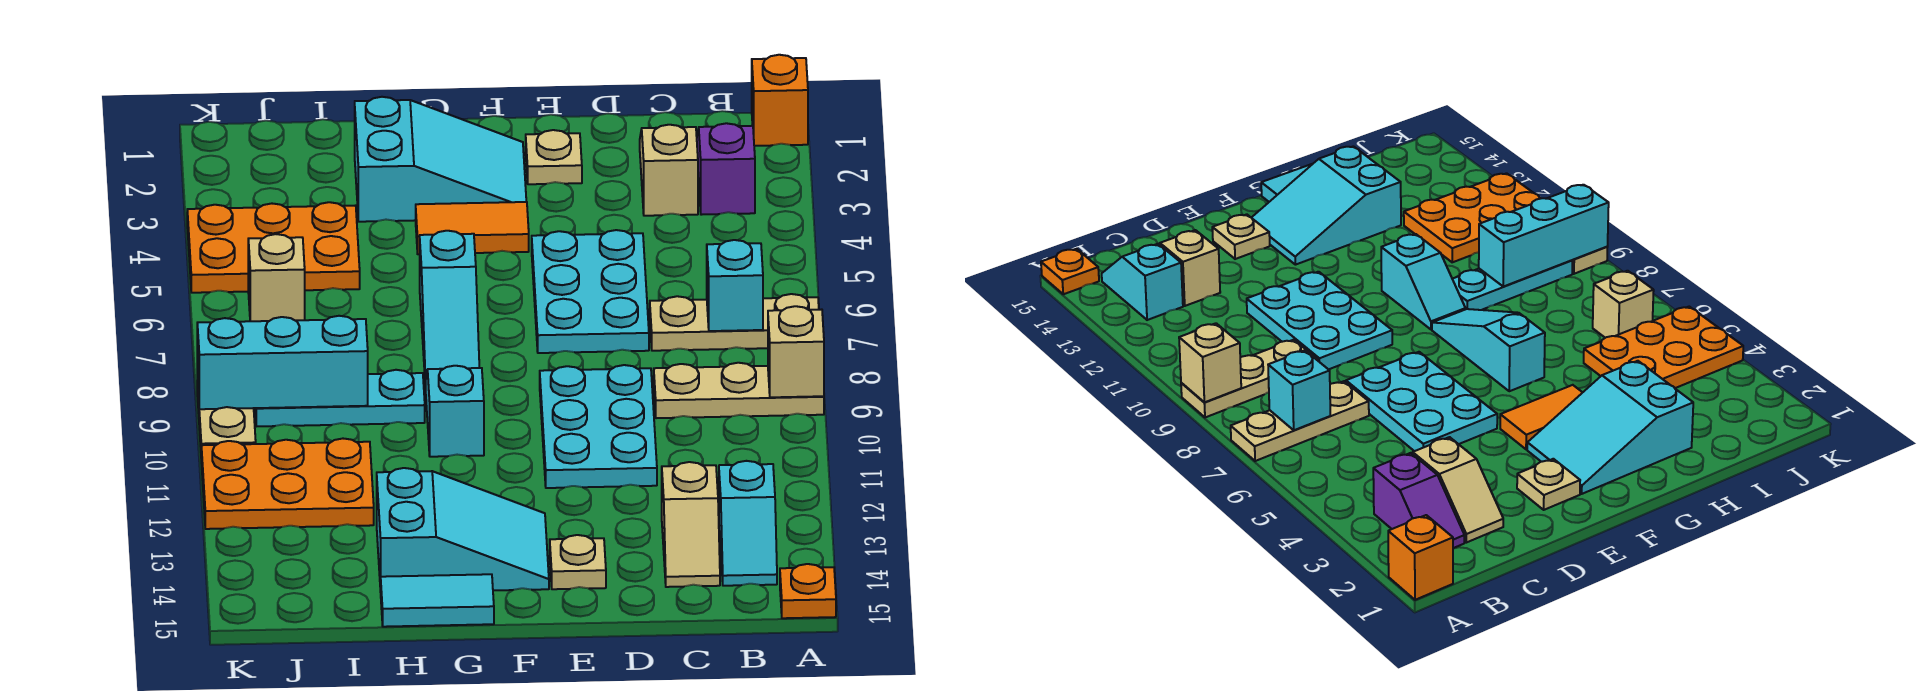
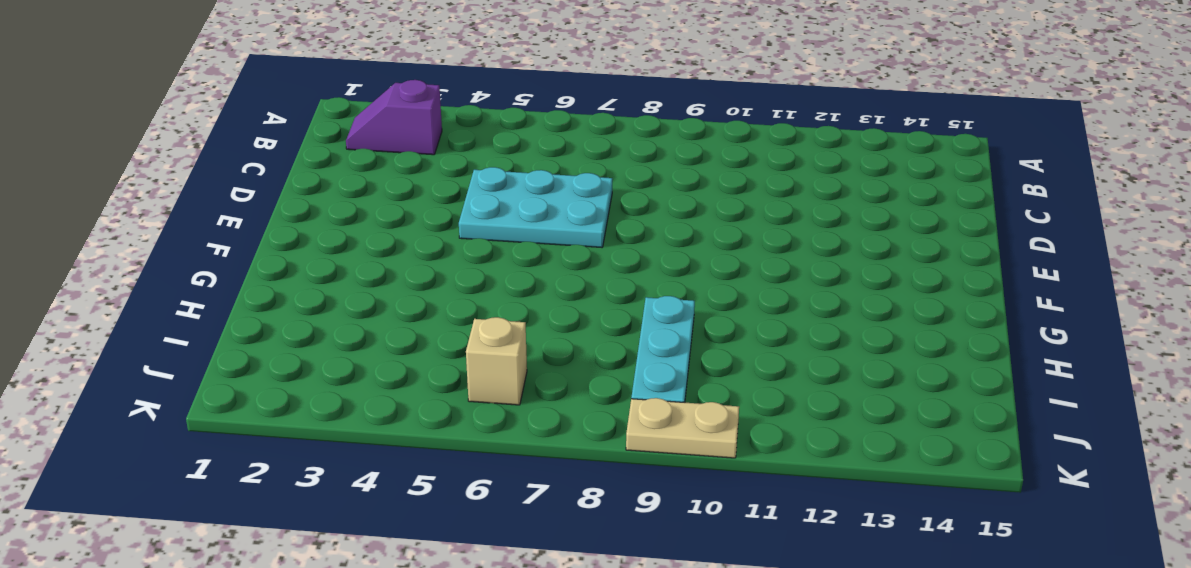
none -> orange brick A1 level 1
none -> tan plate A7:C7 level 1
none -> tan plate A9:C9 level 1

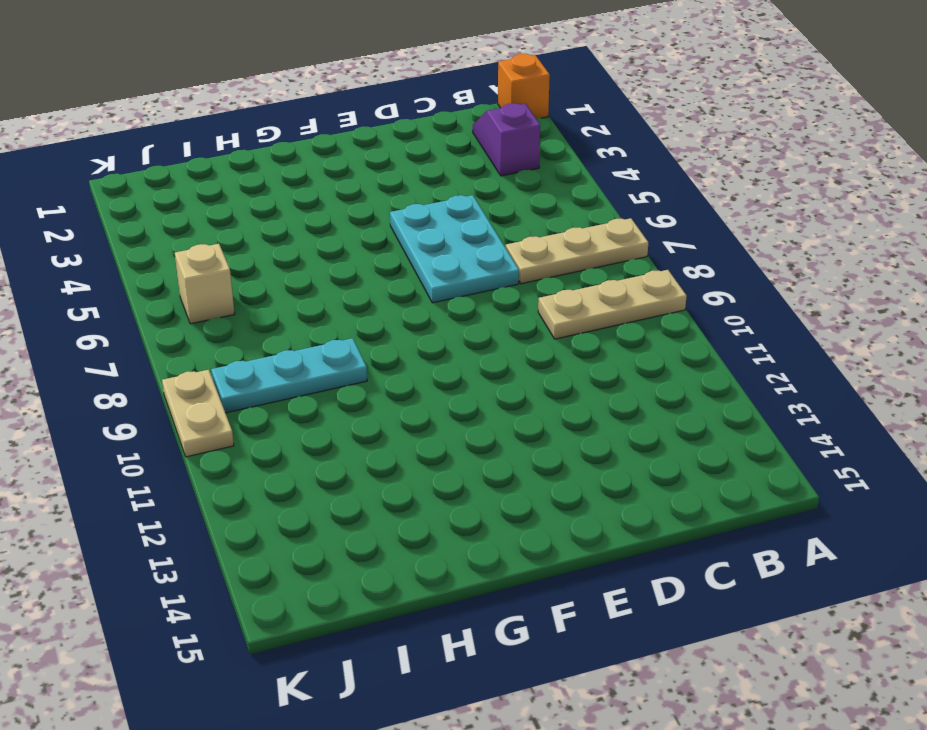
none -> orange plate A15 level 1
none -> cyan slope B13:B14 level 1 top 13
none -> tan slope C2:C3 level 1 top 3

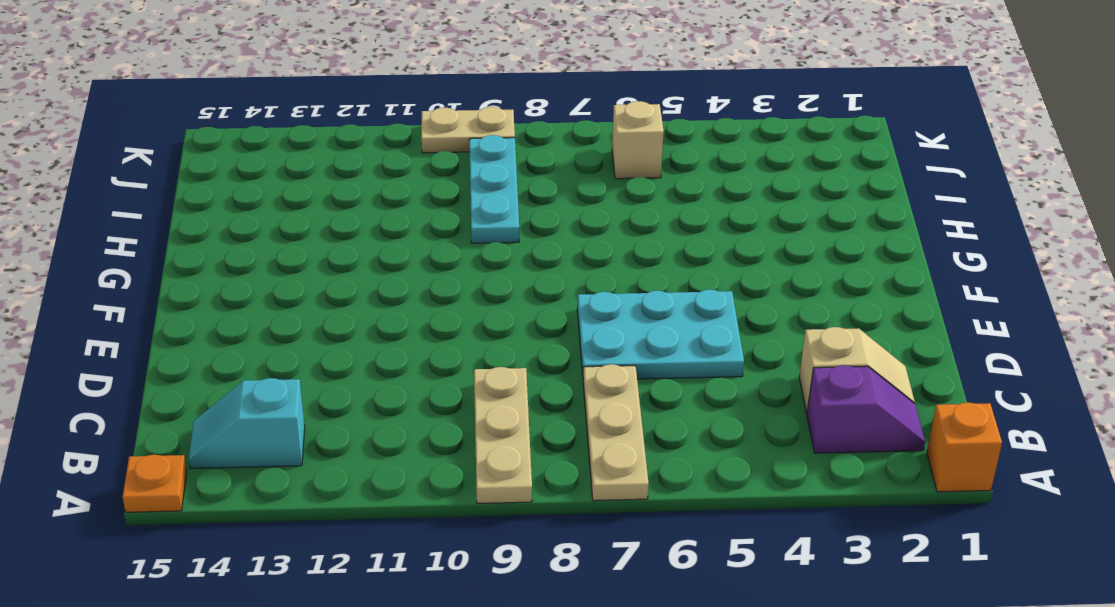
none -> tan slope C13:C14 level 1 top 13
none -> cyan plate D9:E11 level 1
none -> tan plate E2 level 1

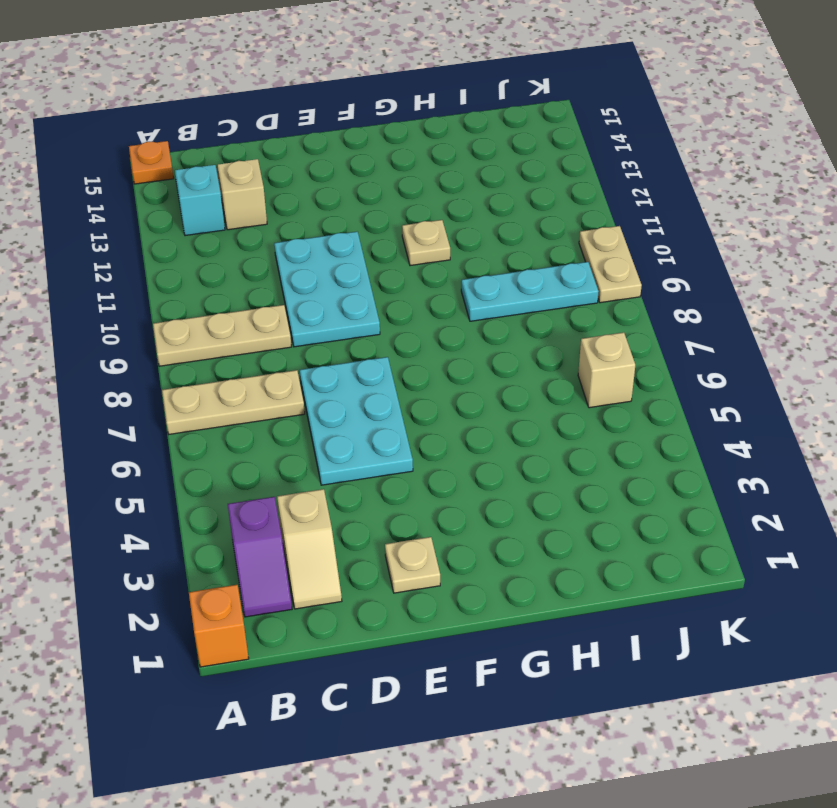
tan plate G11 level 1 -> tan plate E14 level 1
none -> cyan slope F2:H3 level 1 top H
none -> orange tile F4:G4 level 1
none -> cyan slope F13:H14 level 1 top H

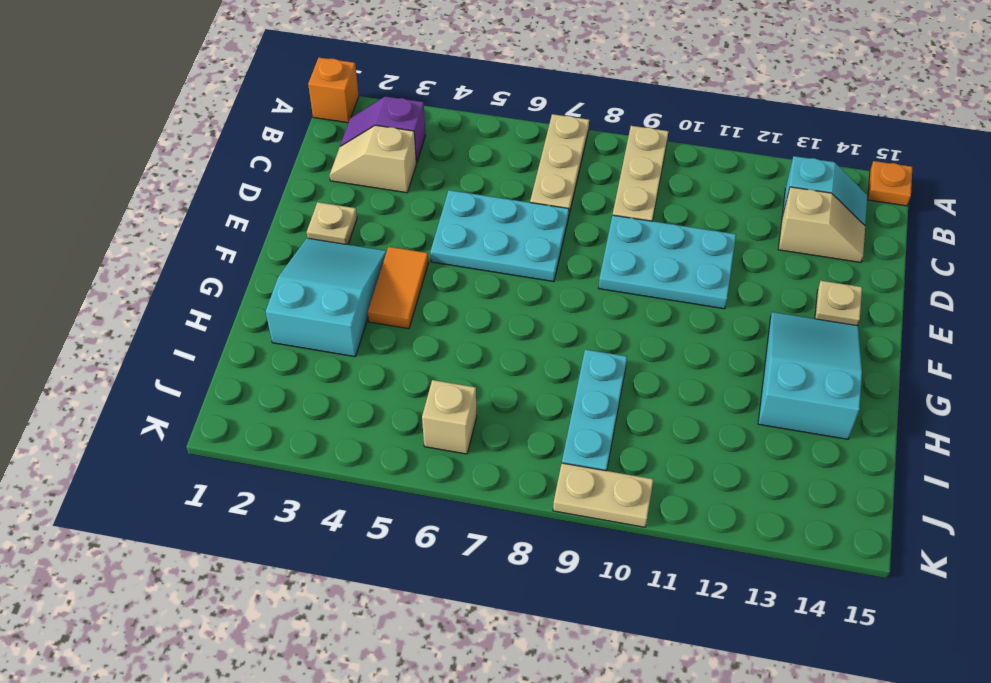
none -> cyan slope G6:G8 level 1 top 6
none -> cyan slope G9:G10 level 1 top 10
none -> cyan tile G15:H15 level 1

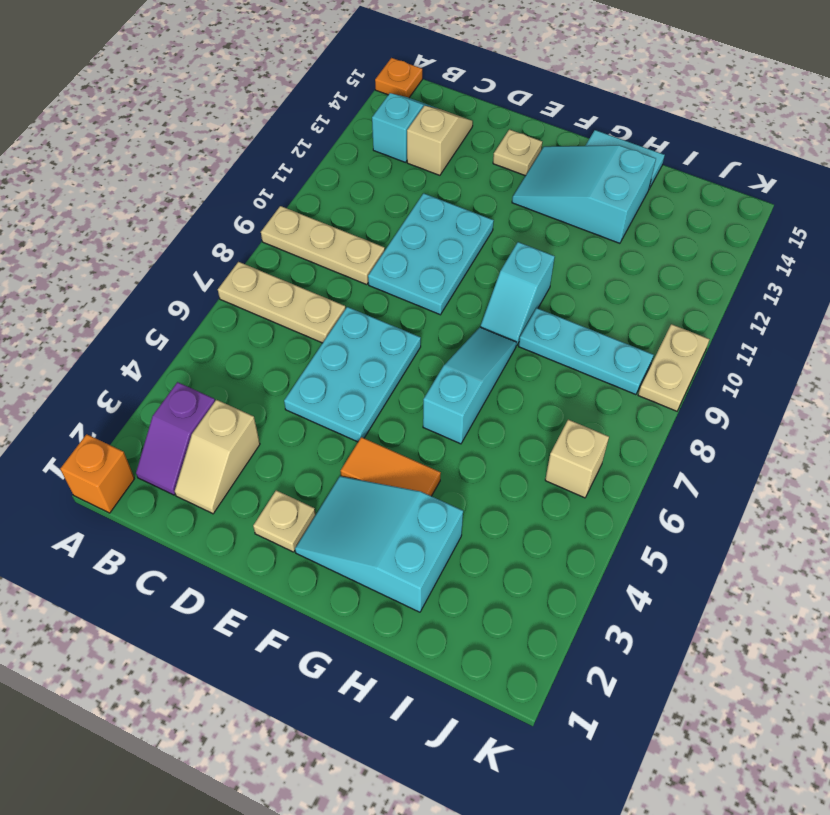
none -> orange plate I4:K5 level 1
none -> orange plate I11:K12 level 1
none -> tan brick A9 level 2

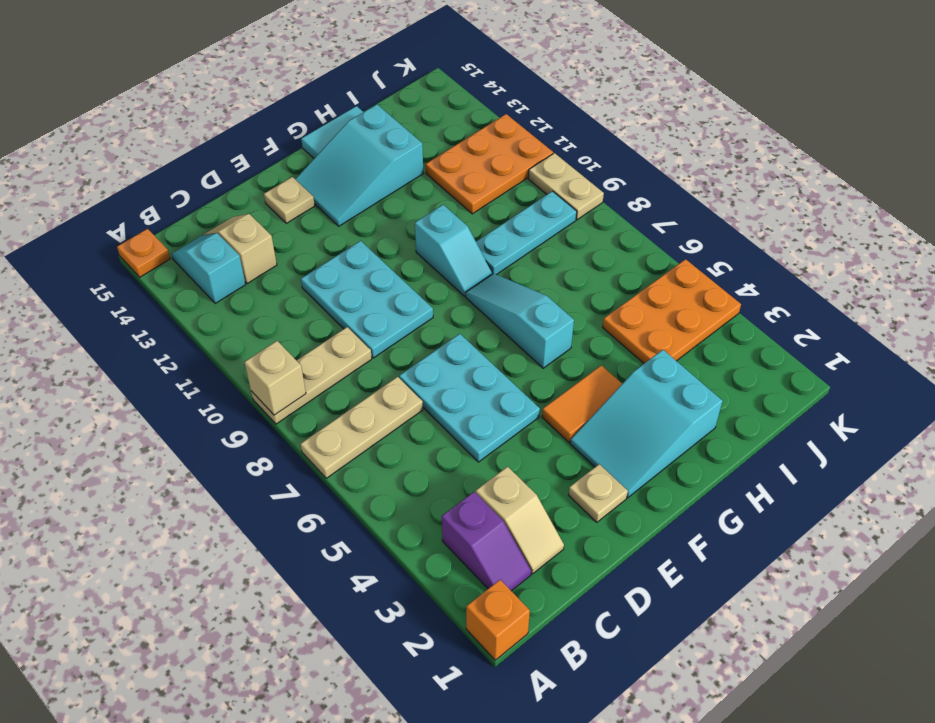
none -> tan brick J6 level 1
none -> cyan brick B7 level 2
none -> cyan brick I9:K9 level 2

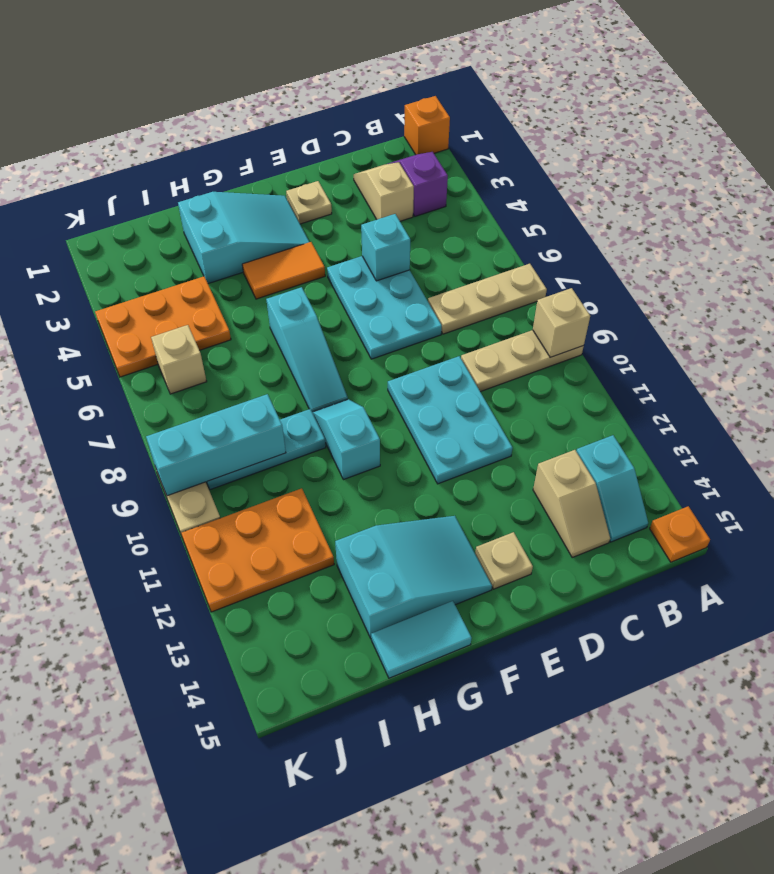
cyan brick D5 level 2 -> cyan brick B7 level 2

